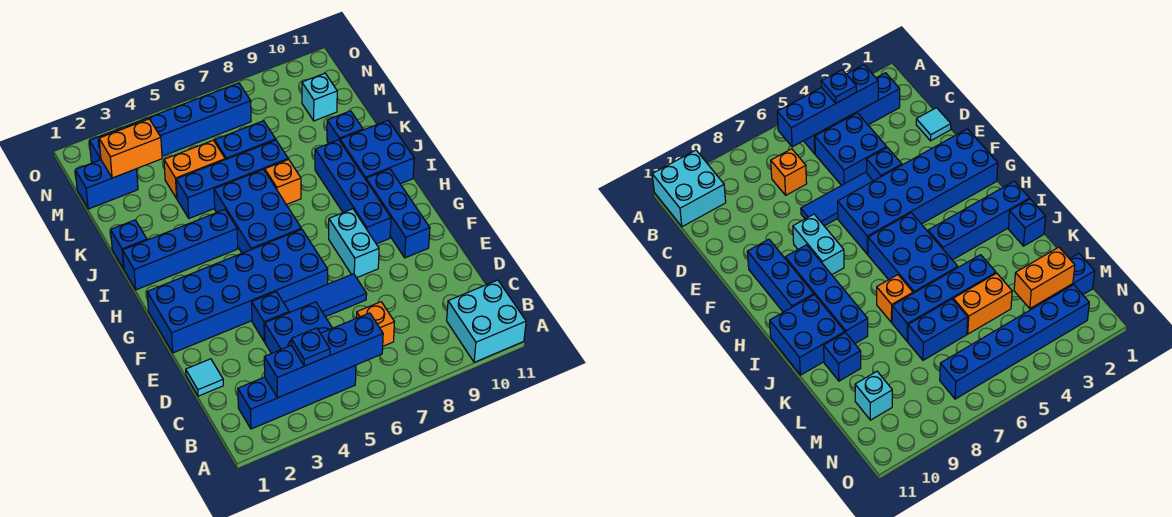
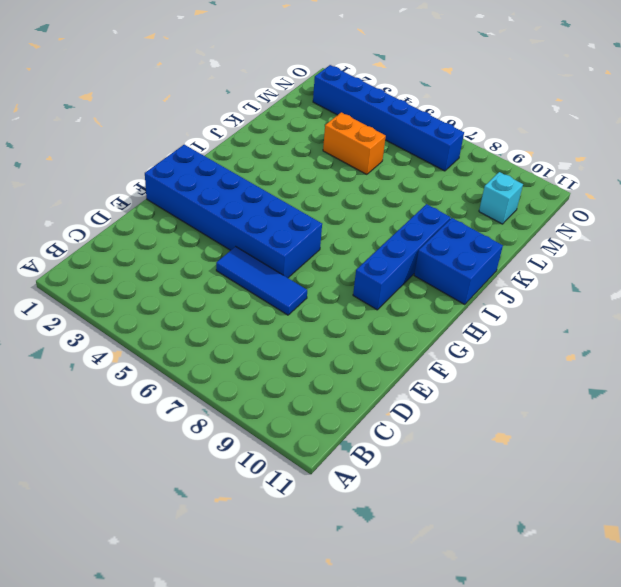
none -> cyan brick A10:B11 level 1
none -> blue brick B2:B5 level 1
none -> blue brick C4:D5 level 1

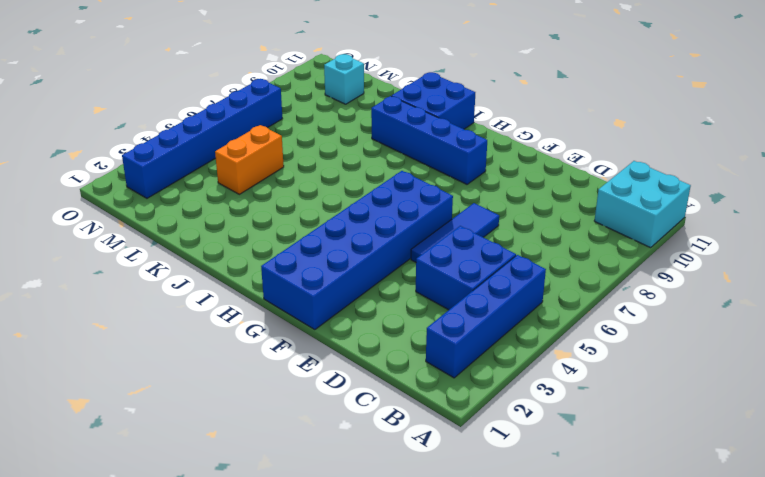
none -> orange brick C7 level 1
none -> cyan tile D1 level 1
none -> blue brick E4 level 1

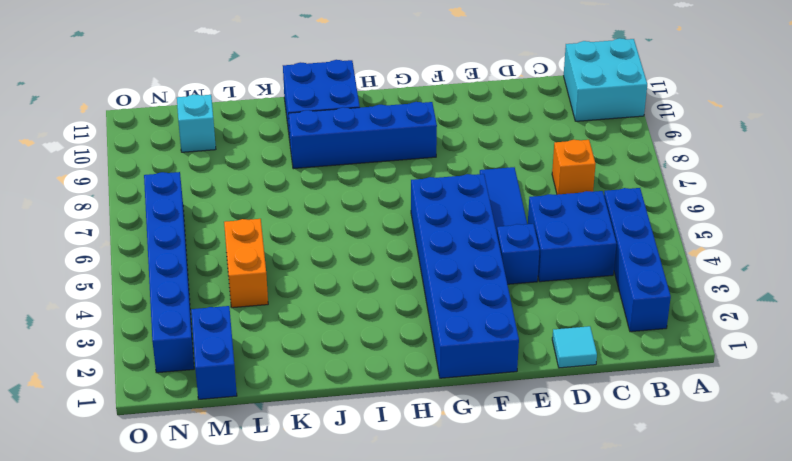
none -> cyan brick F8:G8 level 1
none -> blue brick F10:H10 level 1
none -> blue brick H5:J6 level 1

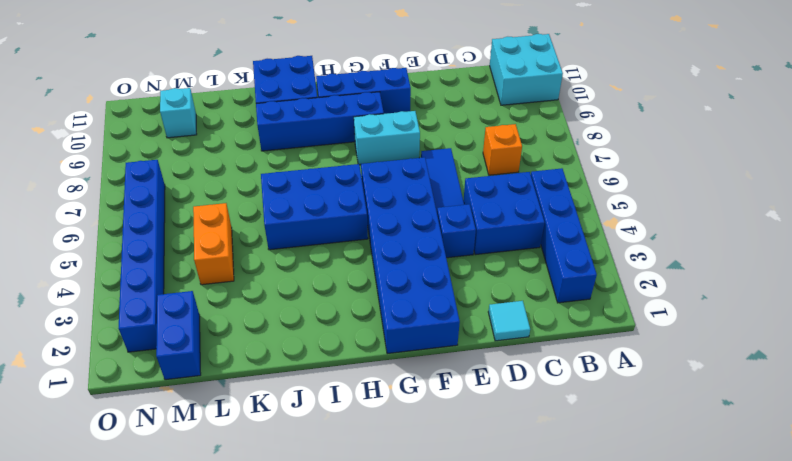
none -> blue brick I1:I4 level 1
none -> blue brick J1 level 1
none -> orange brick J7 level 1

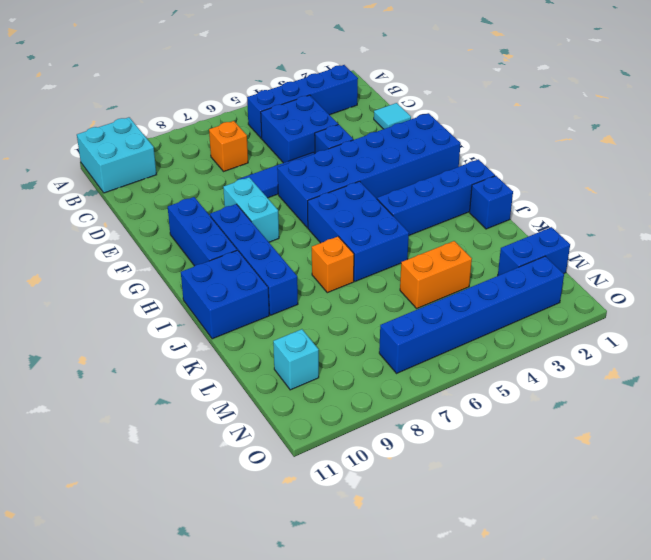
none -> blue brick K4:K7 level 1
none -> blue brick K10 level 1
none -> blue brick L6:L7 level 1

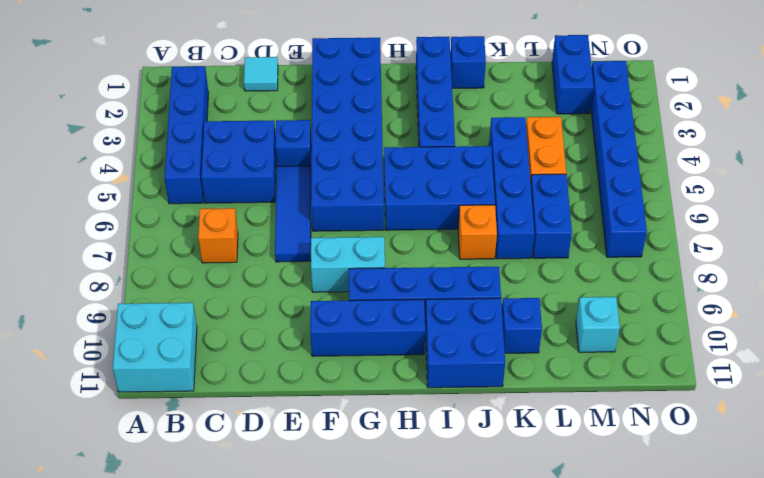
none -> blue brick B3:B6 level 2
none -> orange brick M2:M3 level 2
none -> blue plate B4 level 3

